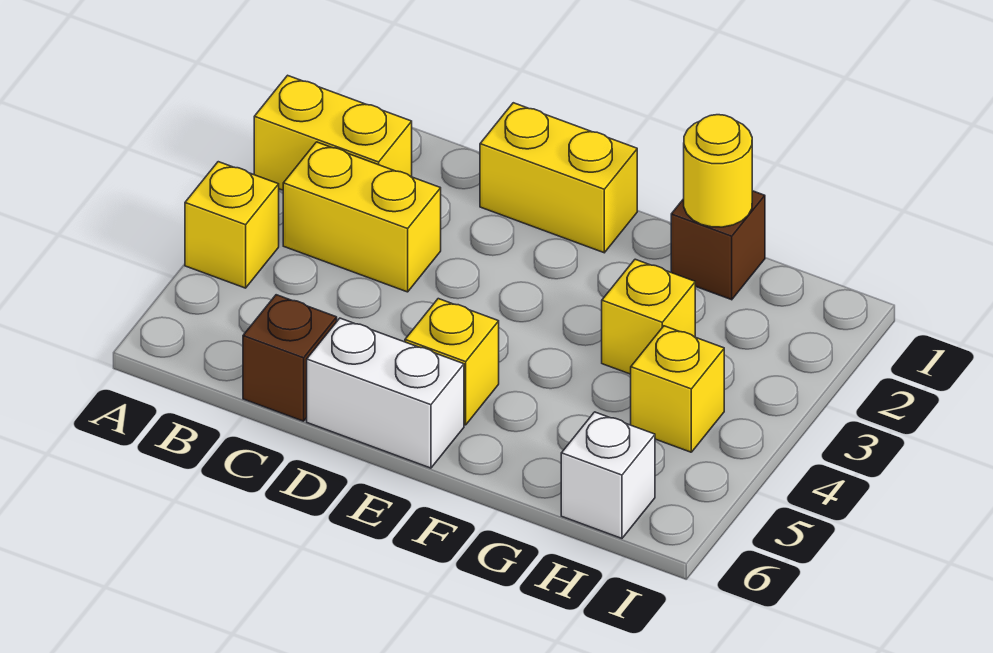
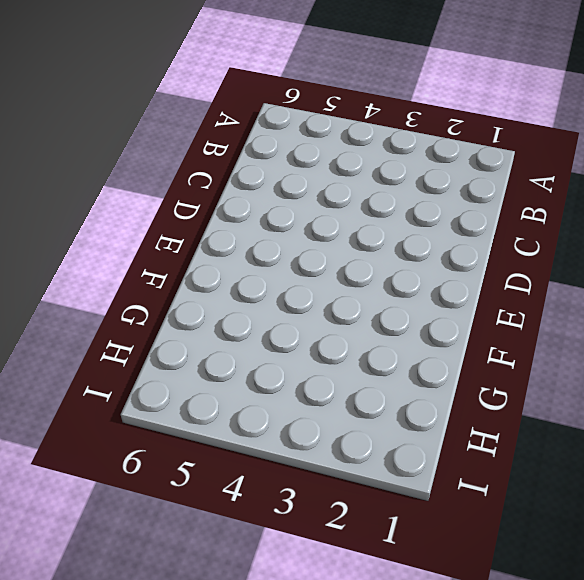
none -> yellow brick A2:B2 level 1
none -> yellow brick A4 level 1
none -> yellow brick B3:C3 level 1

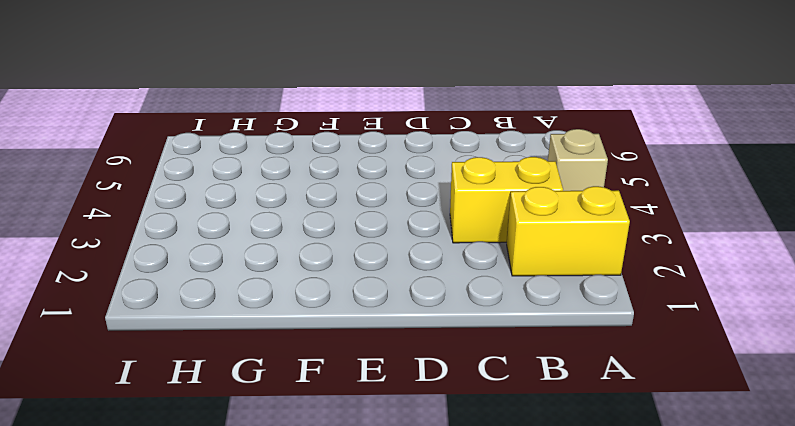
tan brick A4 level 1 -> yellow brick A4 level 1
none -> brown brick C6 level 1
none -> yellow brick D1:E1 level 1
none -> white brick D6:E6 level 1

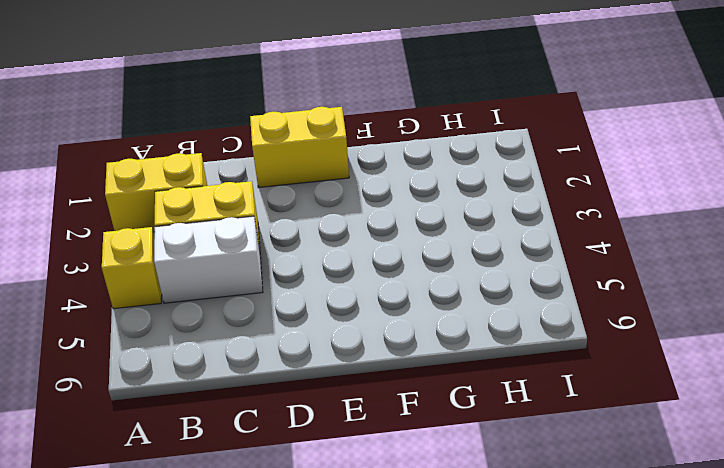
white brick B4:C4 level 1 -> white brick D6:E6 level 1
none -> brown brick C6 level 1
none -> yellow brick E5 level 1
none -> brown brick G1 level 1

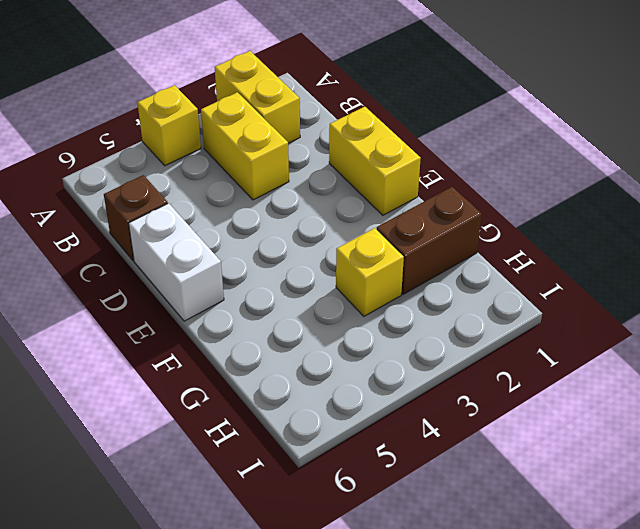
brown brick G1:G2 level 1 -> brown brick G1 level 1
none -> yellow brick E5 level 1
none -> yellow brick H4 level 1
none -> white brick H6 level 1

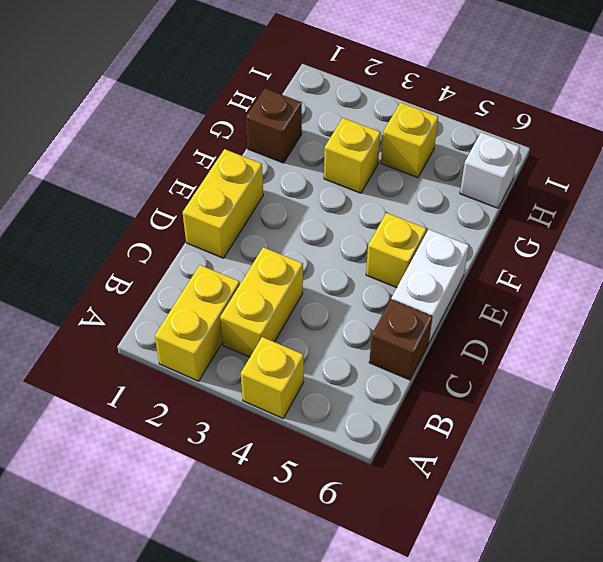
none -> yellow round brick G1 level 2

